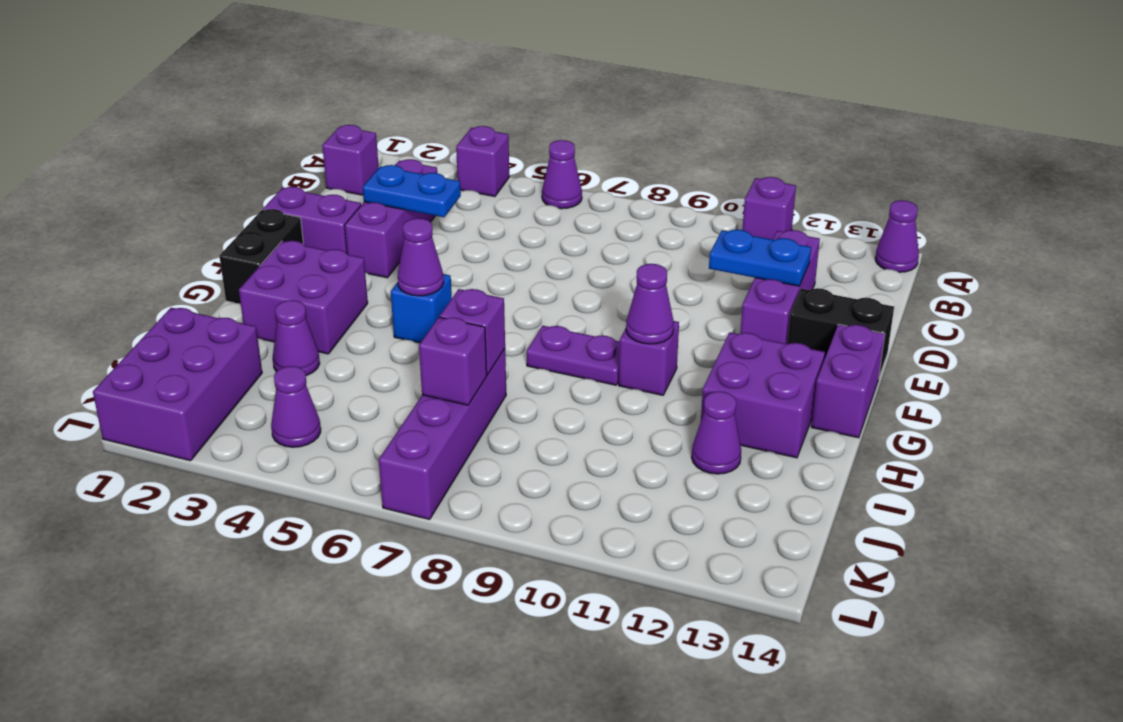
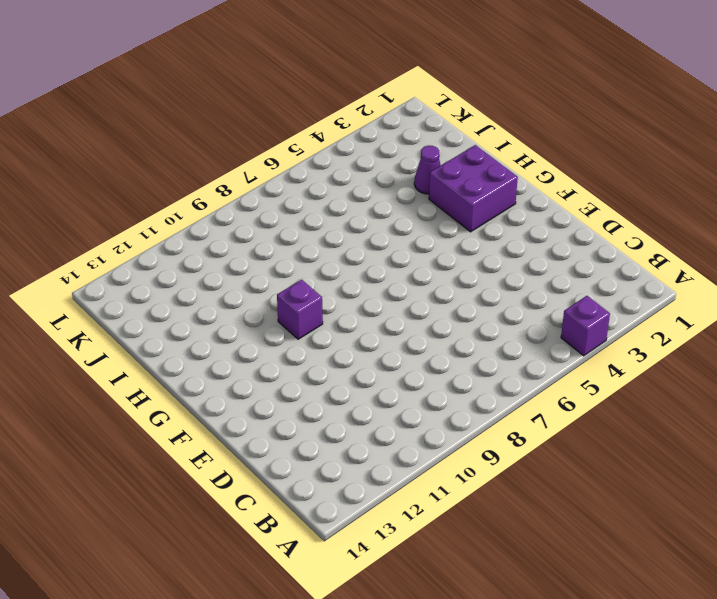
none -> purple cone A6 level 1
none -> purple brick A11 level 1
none -> purple cone A14 level 1

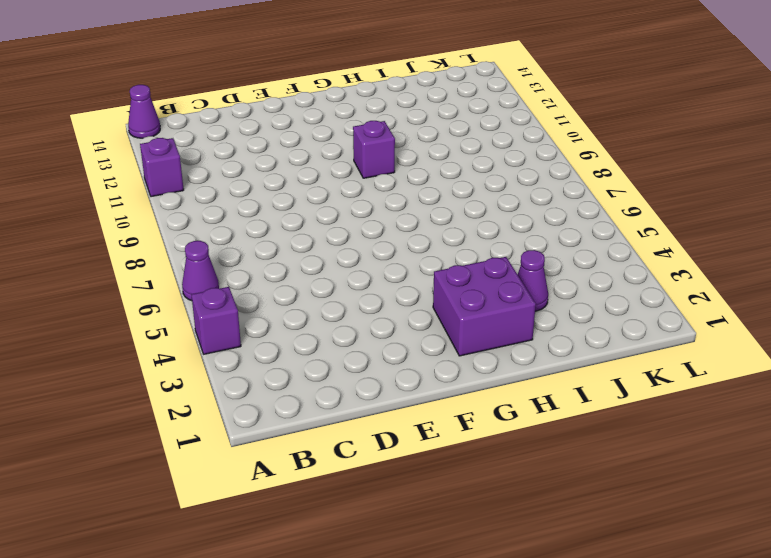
none -> purple brick B1 level 1
none -> purple brick C3:E3 level 1
none -> purple brick C12:E12 level 1

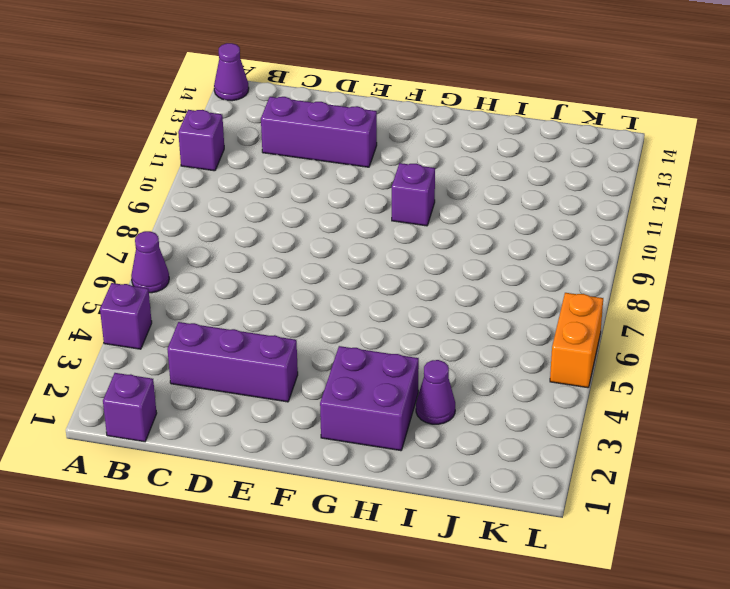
orange brick L5:L6 level 1 -> none
none -> purple brick E1:E2 level 1
none -> black brick E13:E14 level 1
none -> black brick F1:G1 level 1

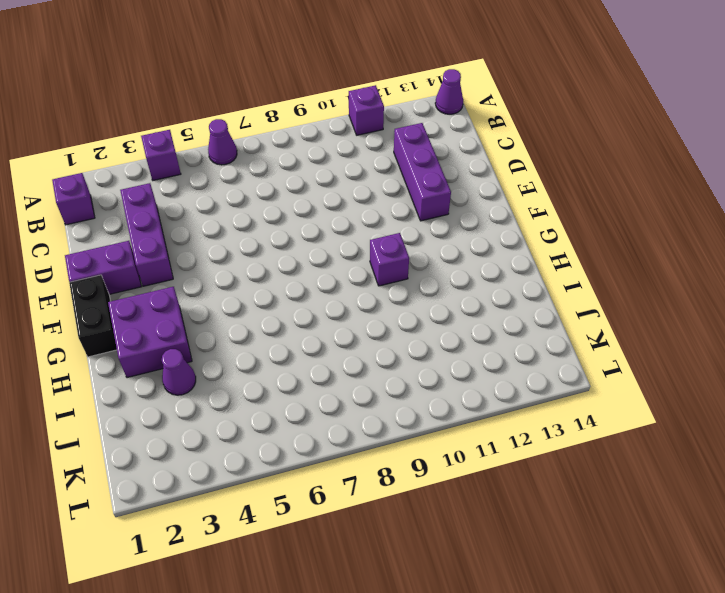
none -> black brick E13:E14 level 1
none -> purple brick F14:G14 level 1
none -> blue brick G5 level 1

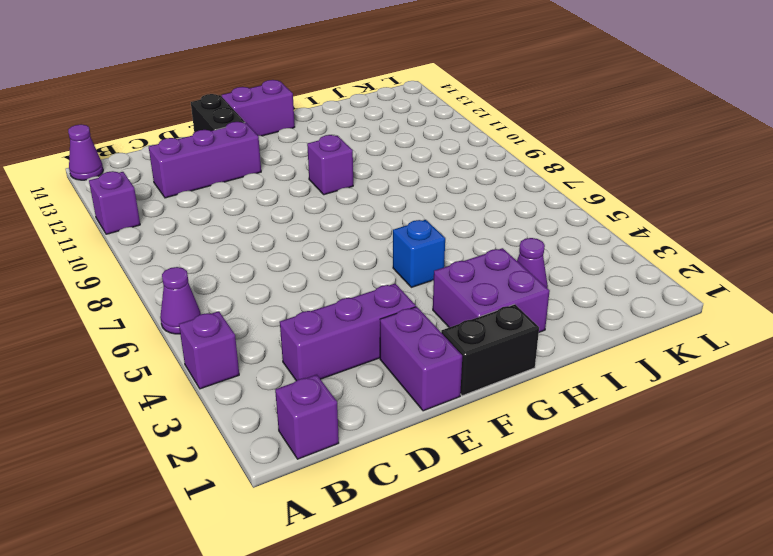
none -> purple plate G8:G9 level 1
none -> purple brick G12:H13 level 1
none -> purple brick I7:L7 level 1

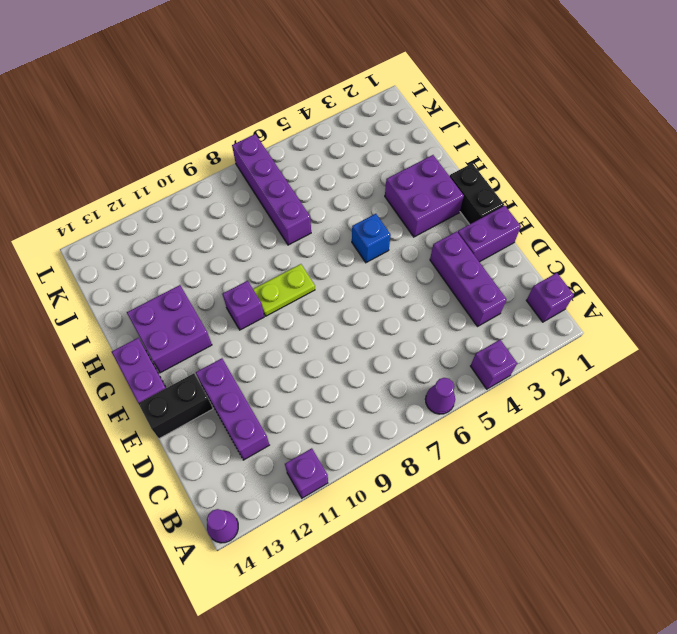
lime plate G8:G9 level 1 -> purple plate G8:G9 level 1
none -> purple cone I3 level 1
none -> purple cone I12 level 1
none -> purple brick J1:L2 level 1

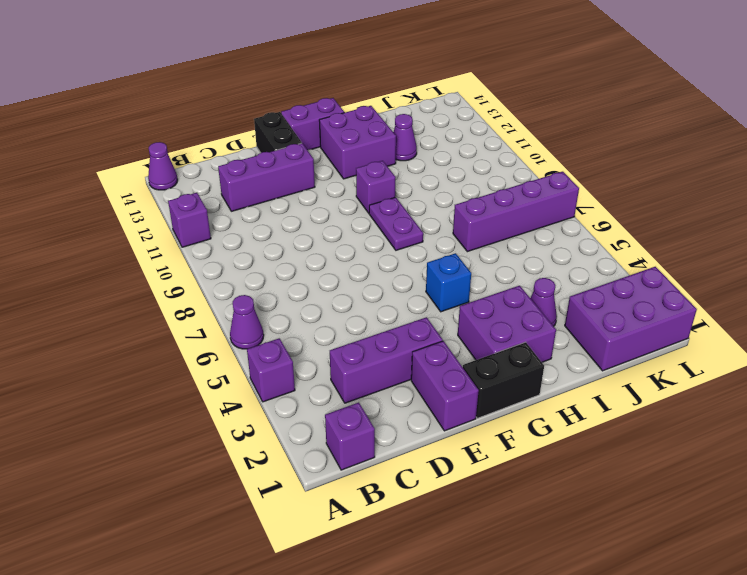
none -> purple cone K4 level 1
none -> blue plate D3:D4 level 2
none -> blue plate D11:D12 level 2

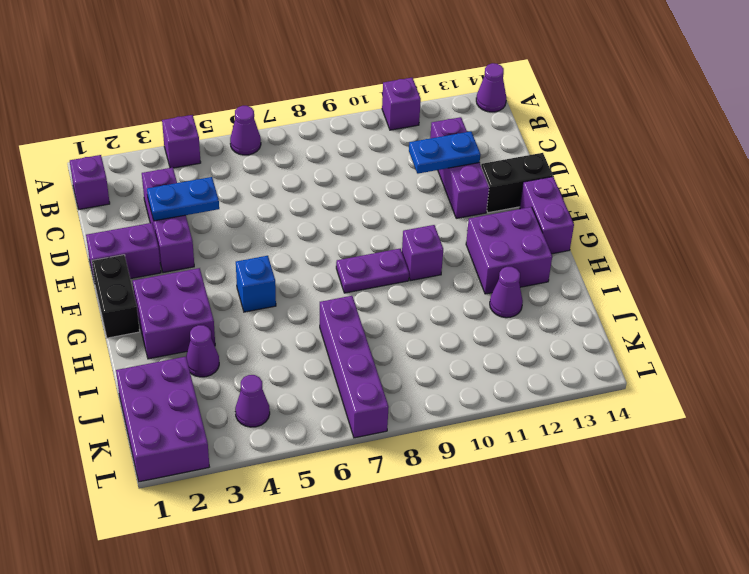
none -> purple cone G5 level 2
none -> purple cone G10 level 2
none -> purple brick I7 level 2

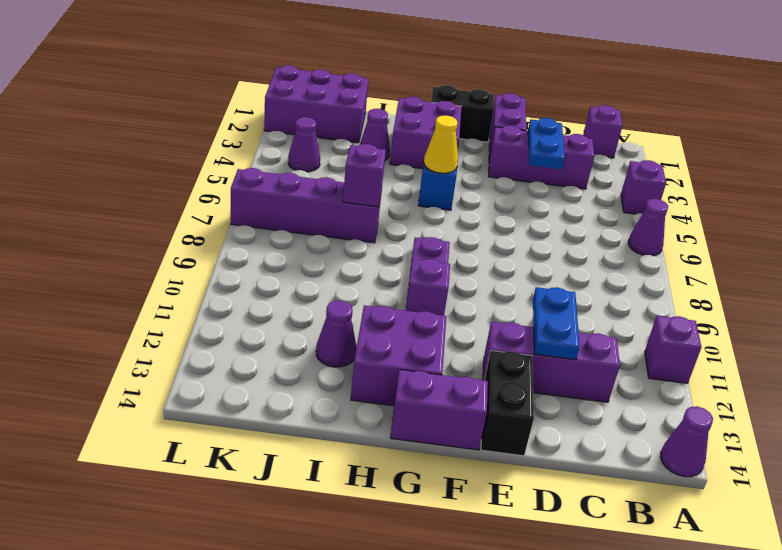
yellow cone G5 level 2 -> purple cone G5 level 2
none -> purple cone G10 level 2
none -> purple brick J7 level 2

